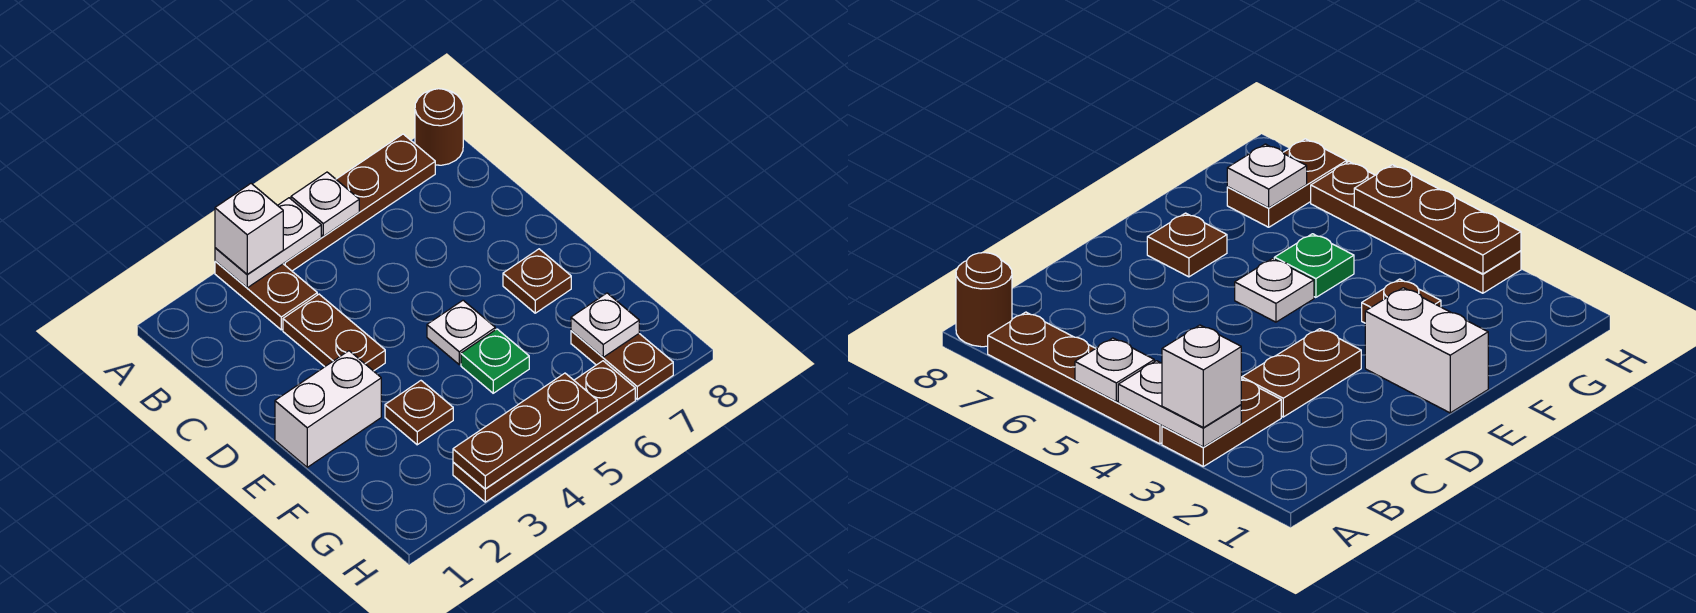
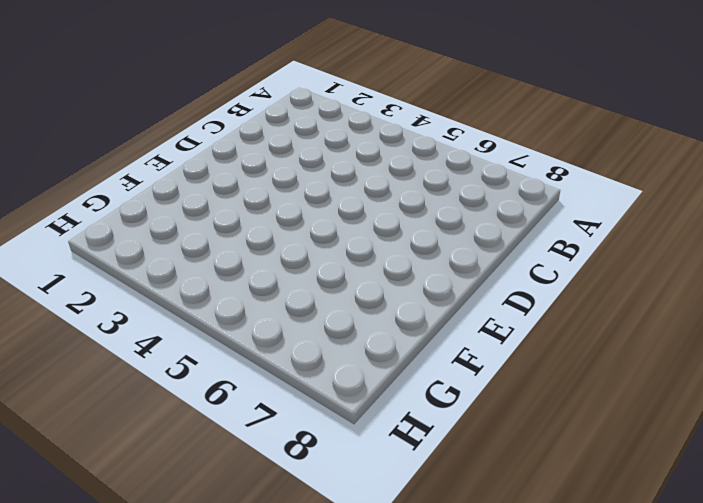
none -> brown plate A3:B3 level 1
none -> brown plate A4:A7 level 1
none -> brown round brick A8 level 1

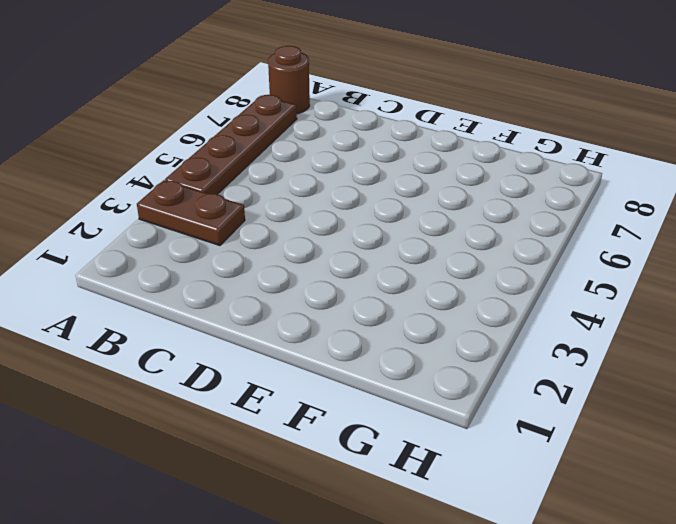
none -> brown plate C3:D3 level 1
none -> white brick E1:E2 level 1
none -> white plate E5 level 1

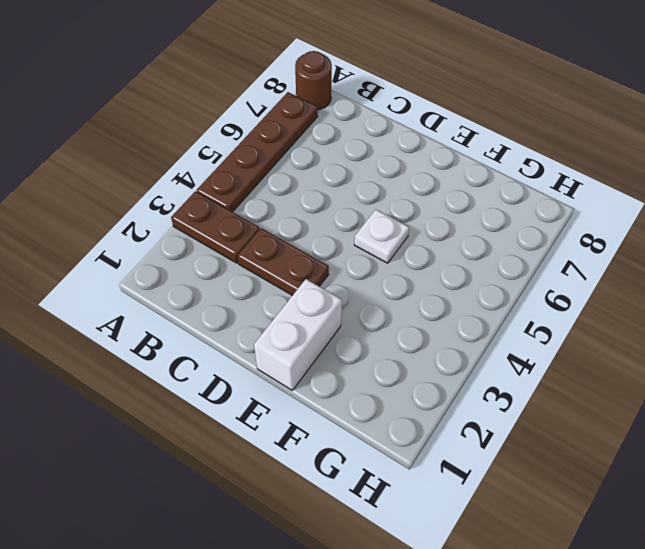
none -> brown plate E7 level 1
none -> brown plate F3 level 1
none -> green plate F5 level 1

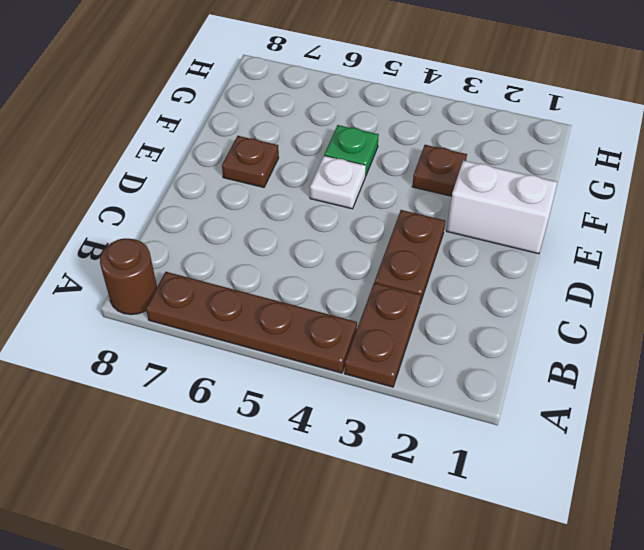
none -> brown plate G7:H7 level 1
none -> brown plate H3:H6 level 1
none -> white plate A3:A4 level 2

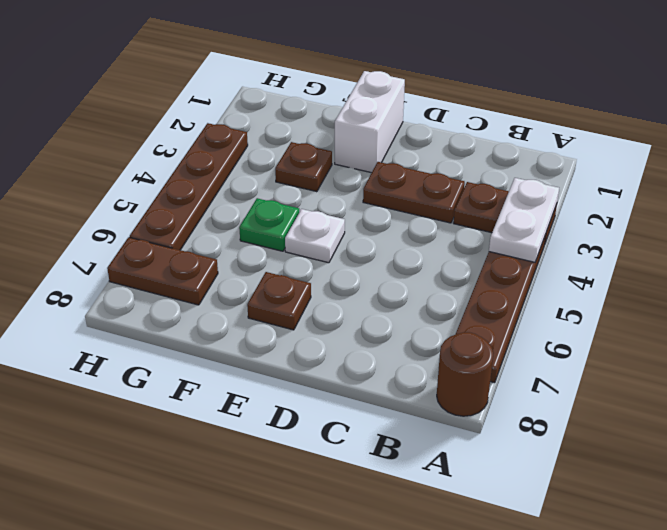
none -> white plate A5 level 2
none -> white plate G7 level 2
none -> brown plate H3:H5 level 2

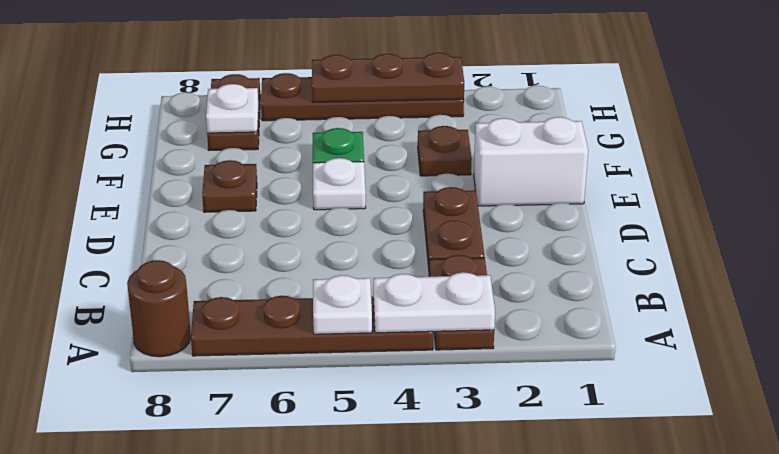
none -> white brick A3 level 3

